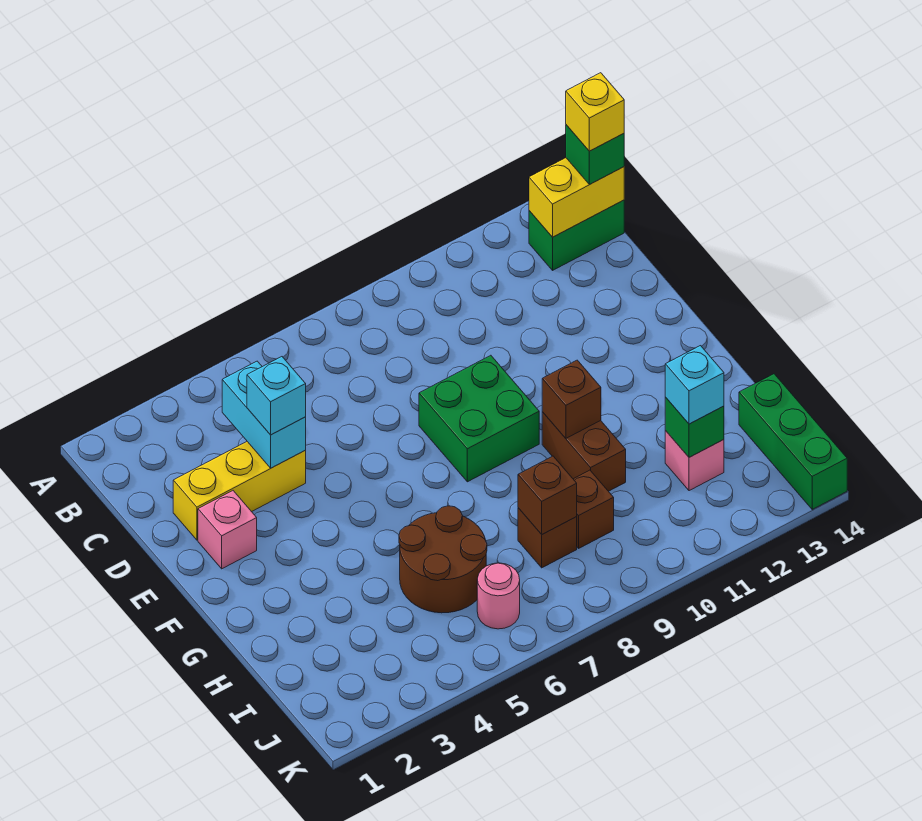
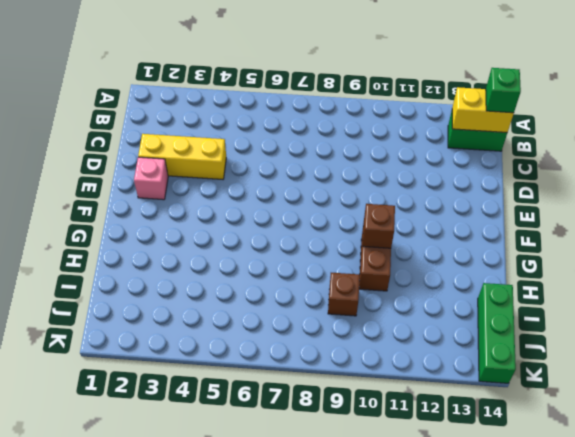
none -> green brick E8:F9 level 1
none -> brown round brick H5:I6 level 1
none -> brown brick I8 level 1

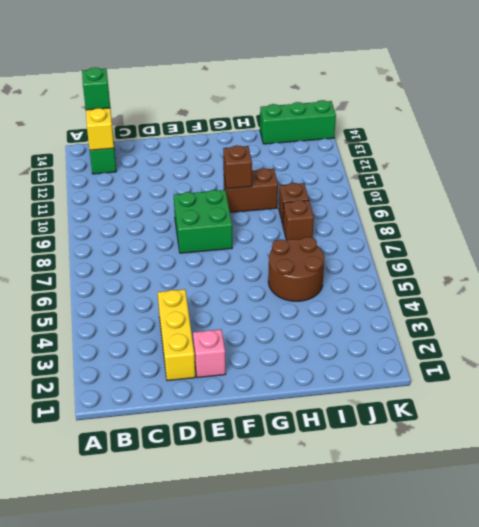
none -> pink brick I12 level 1
none -> pink round brick J6 level 1
none -> cyan brick C4:D4 level 2

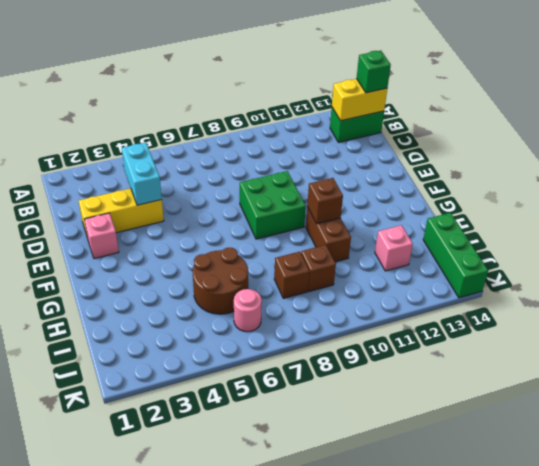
none -> brown brick I8 level 2
none -> green brick I12 level 2
none -> cyan brick D4 level 3

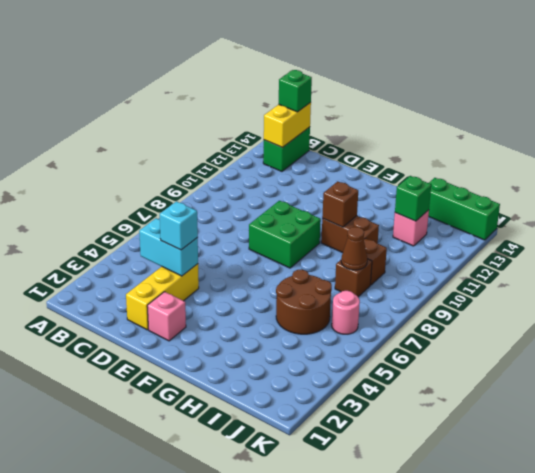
brown cone I8 level 2 -> brown brick I8 level 2
none -> cyan brick I12 level 3
none -> yellow brick B14 level 4

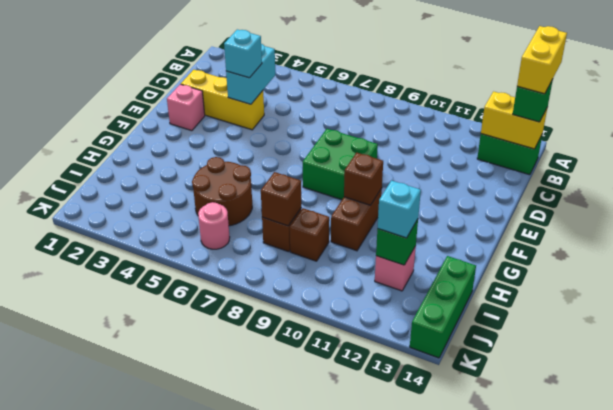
yellow brick A14:B14 level 4 -> yellow brick B14 level 4

